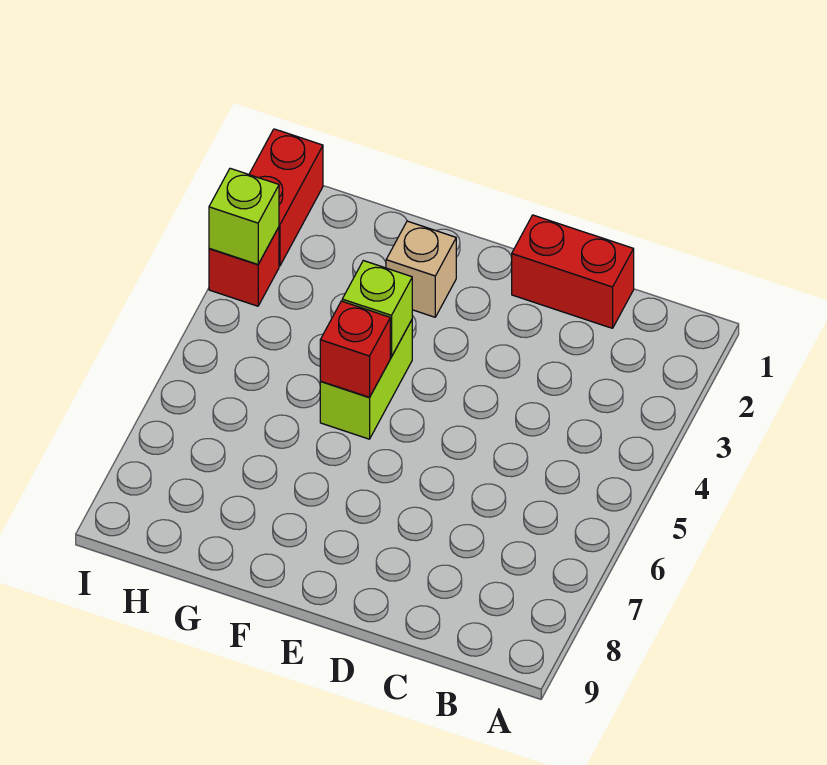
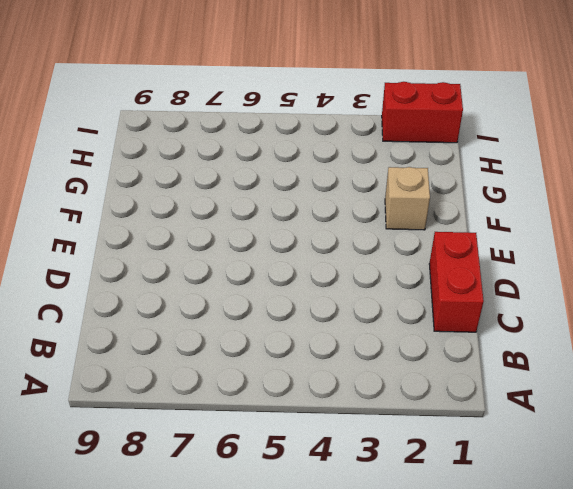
none -> lime brick F4:F5 level 1
none -> red brick I3 level 1

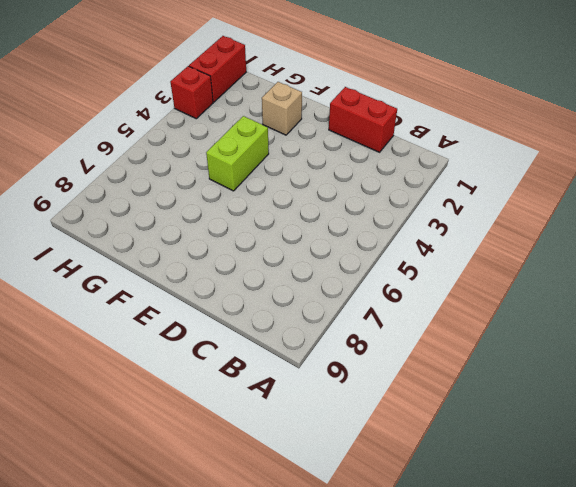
none -> lime brick F4 level 2
none -> red brick F5 level 2

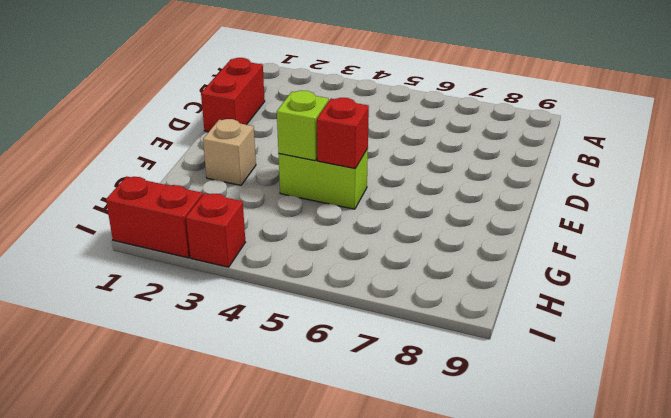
none -> lime brick I3 level 2

